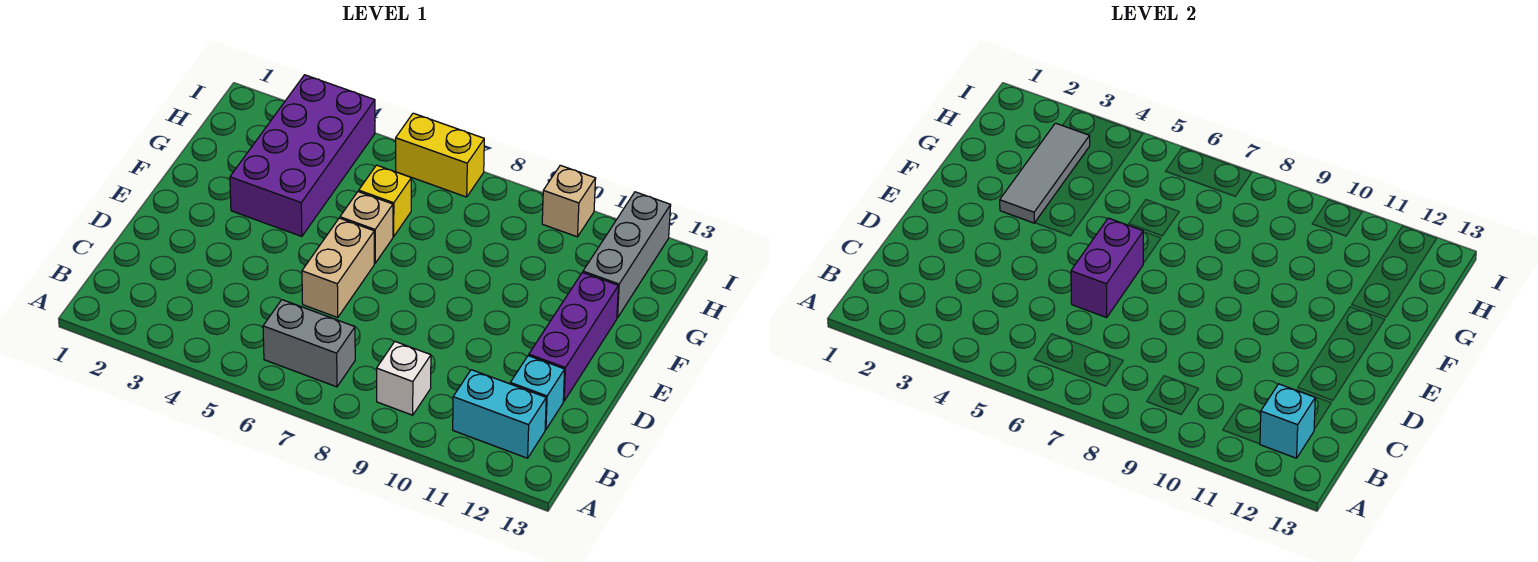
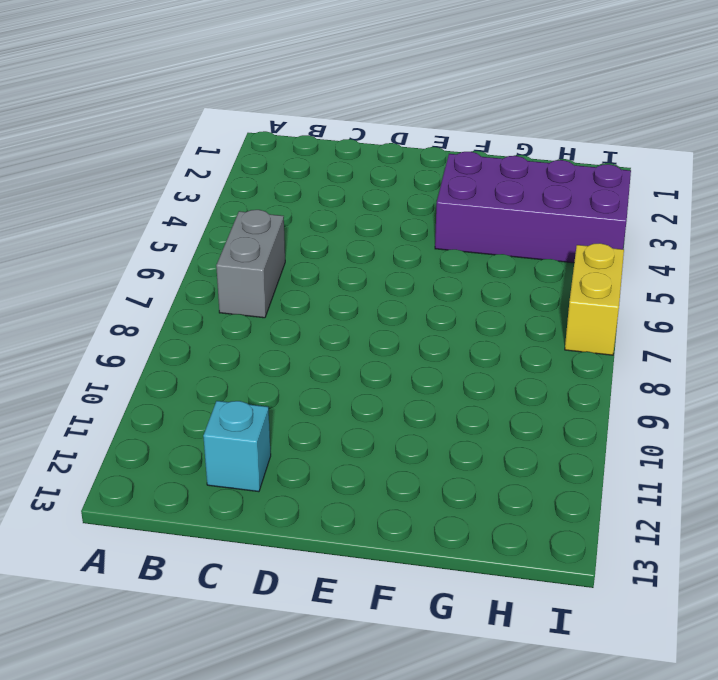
none -> white brick B9 level 1
none -> cyan brick B11:B12 level 1
none -> tan brick D6:E6 level 1

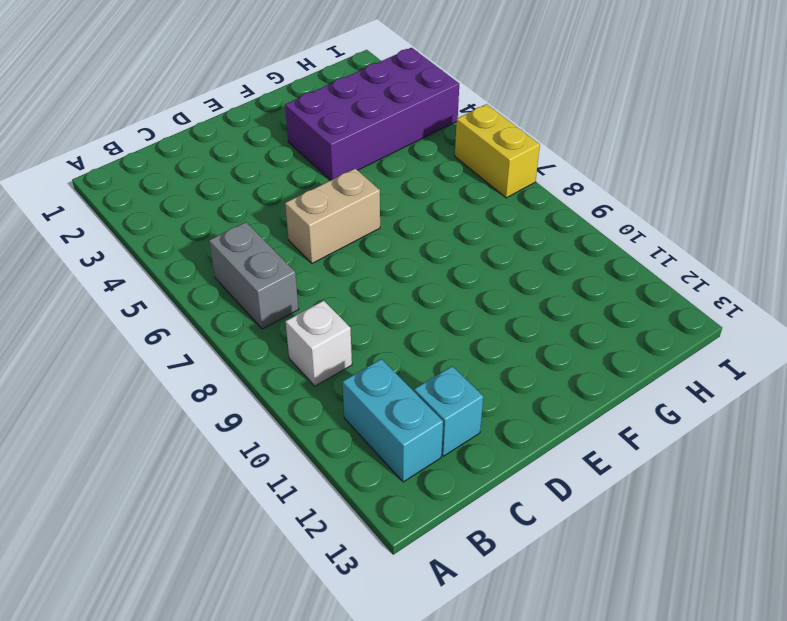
none -> purple brick D12:F12 level 1
none -> tan brick F6 level 1
none -> yellow brick G6 level 1

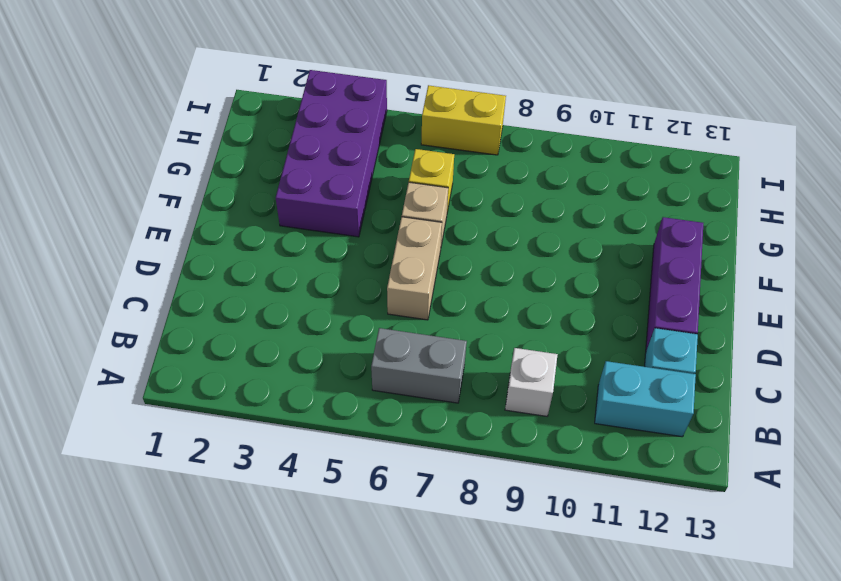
none -> grey brick G12:I12 level 1
none -> tan brick I10 level 1
none -> cyan brick B12 level 2

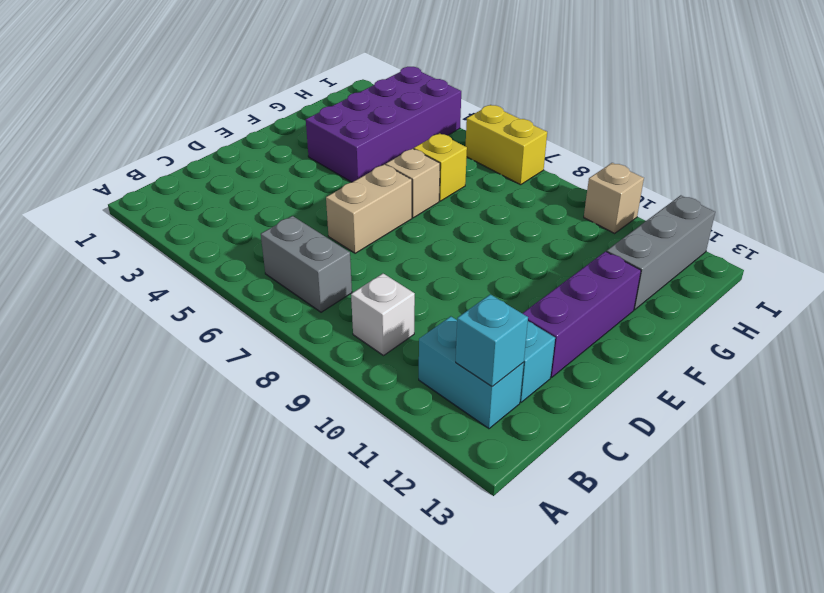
none -> purple brick D6:E6 level 2
none -> grey tile F3:H3 level 2

